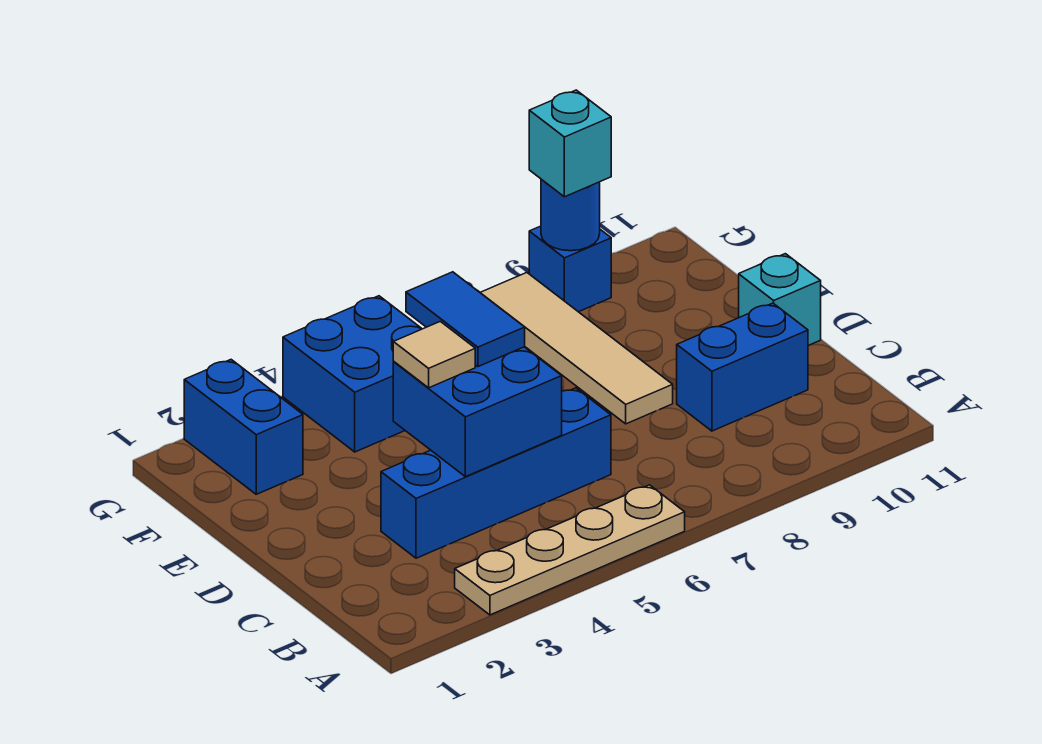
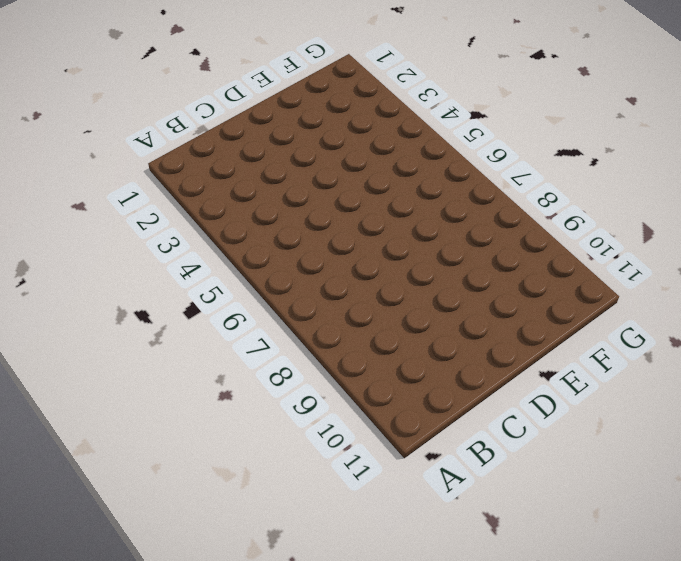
none -> tan plate A3:A6 level 1
none -> blue brick C3:C6 level 1
none -> blue brick C9:C10 level 1

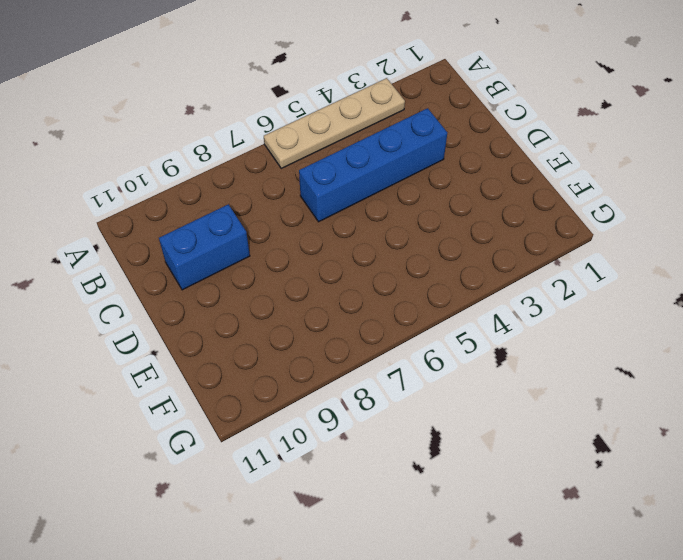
none -> tan tile D8:G8 level 1
none -> cyan brick D11 level 1
none -> blue brick F2:G2 level 1

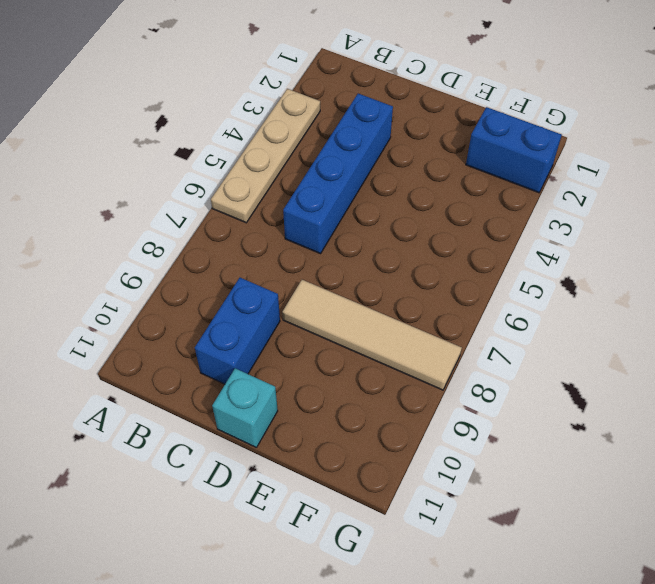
none -> blue brick F4:G5 level 1
none -> blue brick G9 level 1
none -> blue brick C4:D5 level 2

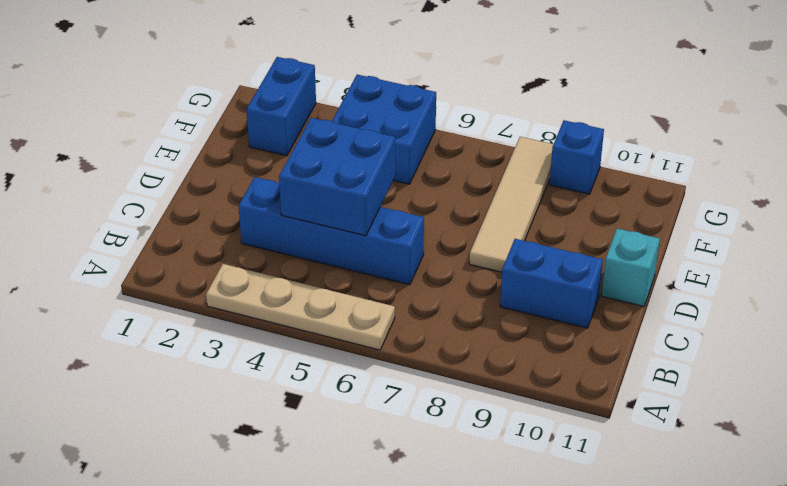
none -> blue round brick G9 level 2
none -> tan tile D4 level 3
none -> blue tile D5:E5 level 3

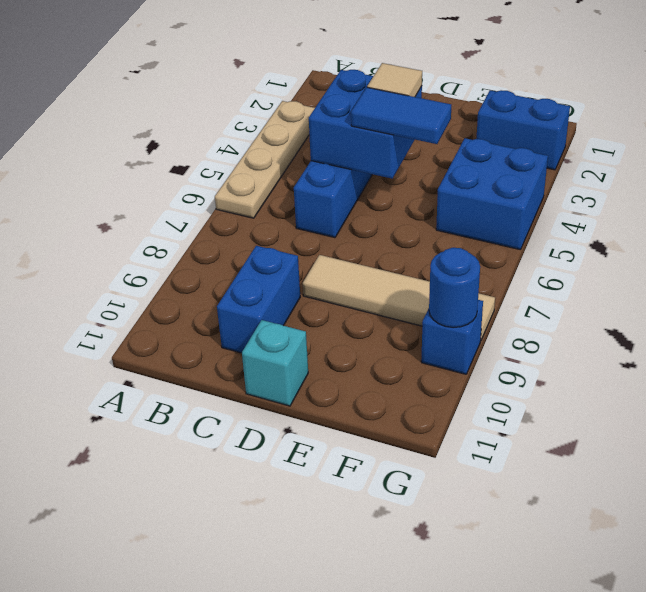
none -> cyan brick G9 level 3

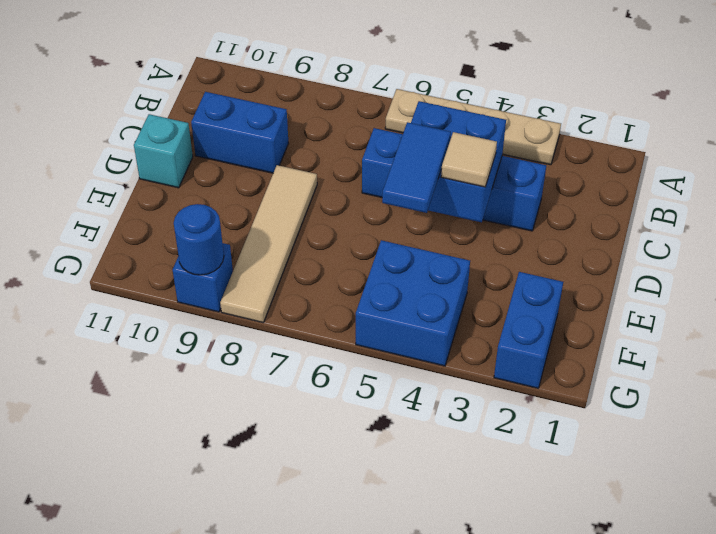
none -> cyan brick G9 level 3

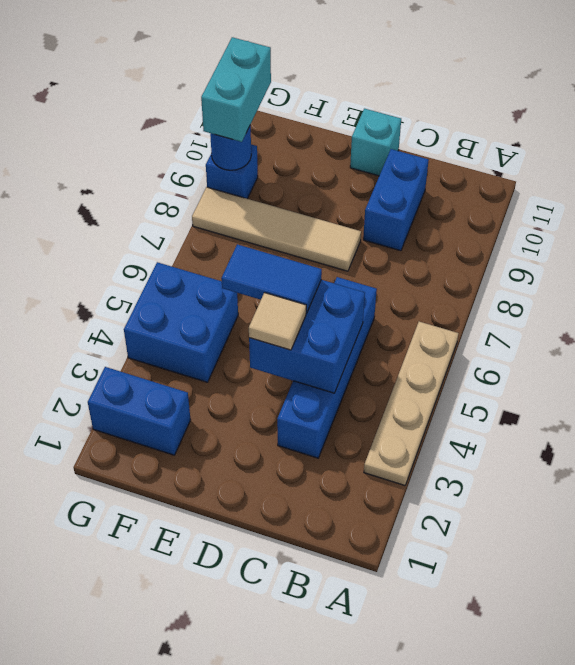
cyan brick G9:G10 level 3 -> cyan brick G9 level 3

